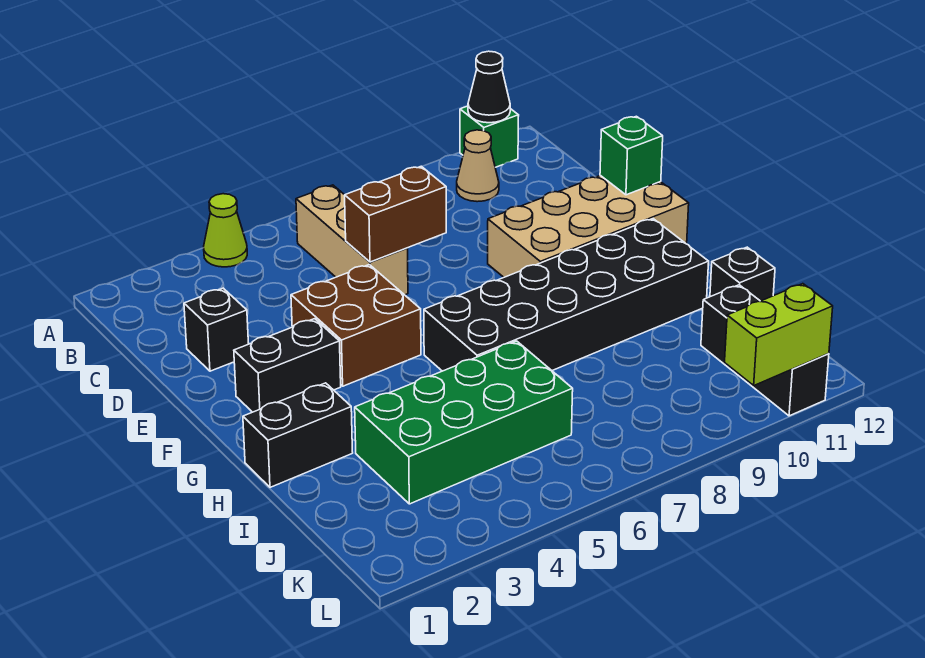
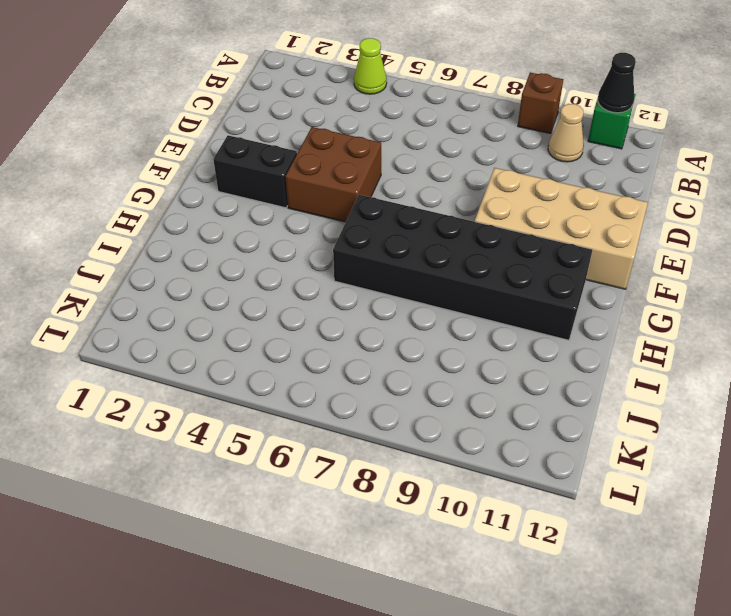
brown brick A9 level 1 -> none
none -> tan brick B6:D6 level 1
none -> black brick D2 level 1
none -> black brick H1:H2 level 1

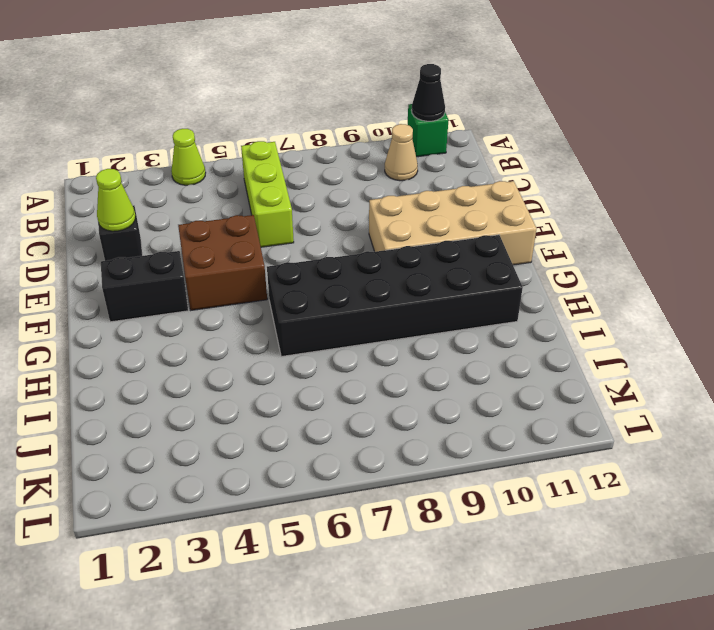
lime brick B6:D6 level 1 -> tan brick B6:D6 level 1
lime cone D2 level 2 -> none
none -> black brick H1:H2 level 1
none -> green brick I3:J6 level 1
none -> black brick I12 level 1

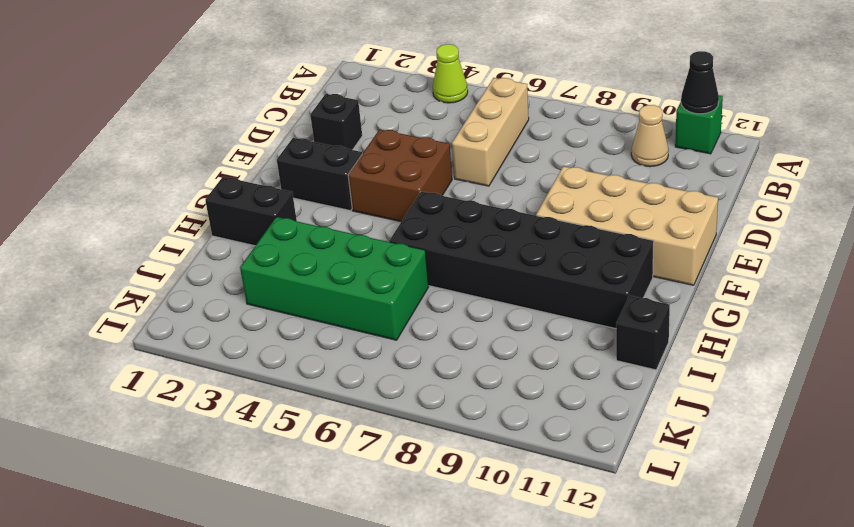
none -> black brick J11:L11 level 1
none -> brown brick D6:D7 level 2
none -> green brick E12 level 2

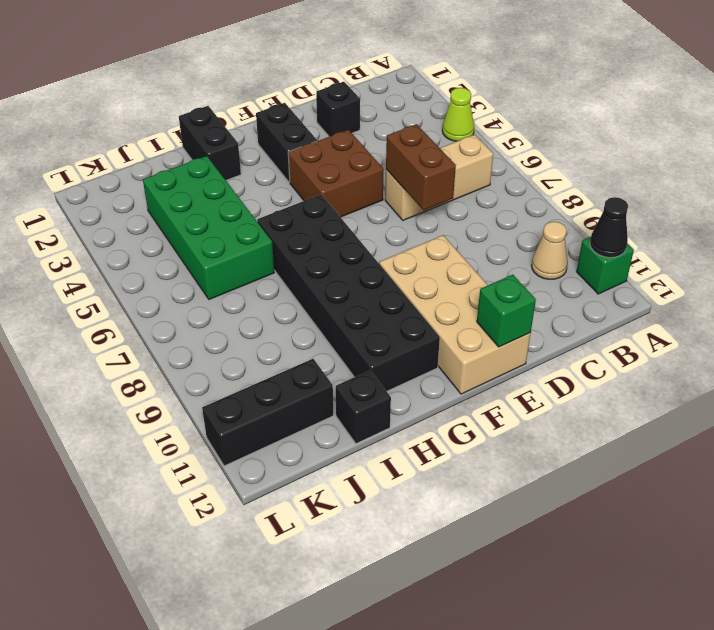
none -> lime brick L10:L11 level 2

